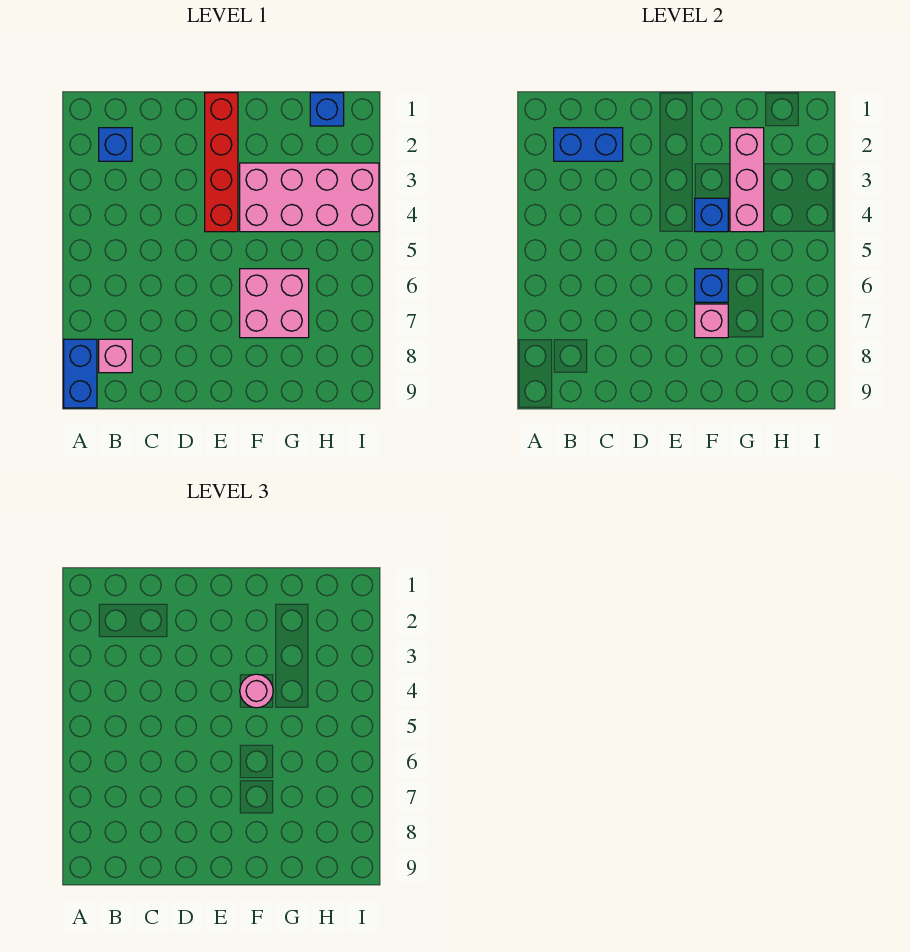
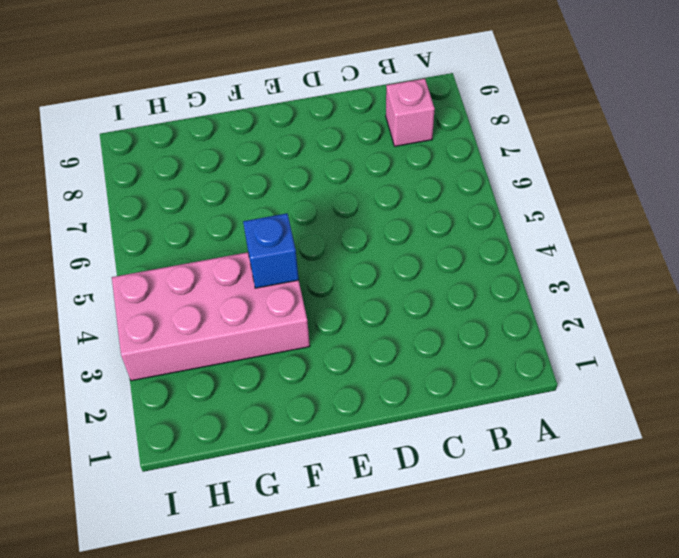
none -> blue brick A8:A9 level 1
none -> blue brick B2 level 1
none -> red brick E1:E4 level 1

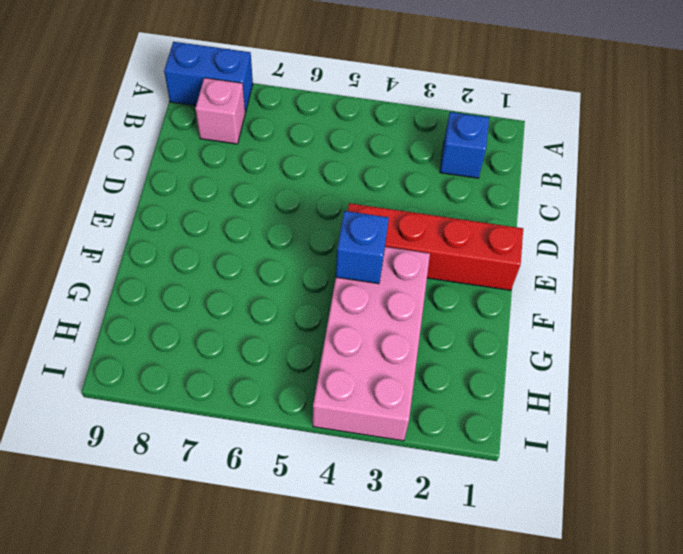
none -> pink brick F6:G7 level 1
none -> blue brick H1 level 1
none -> blue brick B2:C2 level 2

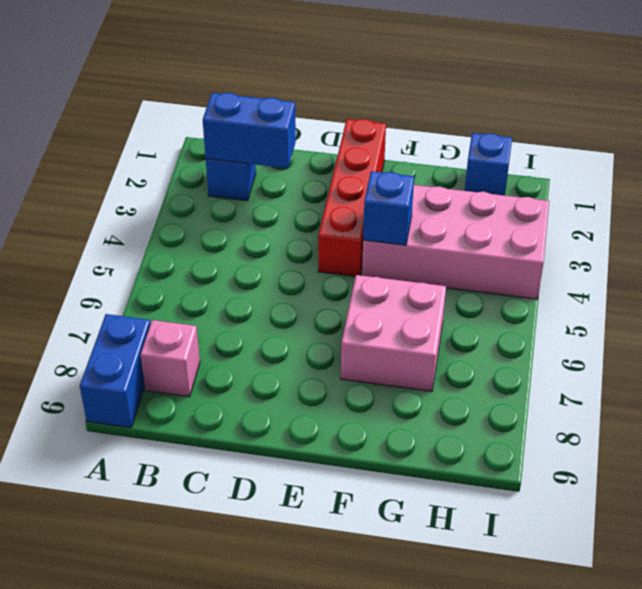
none -> blue brick F6 level 2
none -> pink brick F7 level 2
none -> pink brick G2:G4 level 2

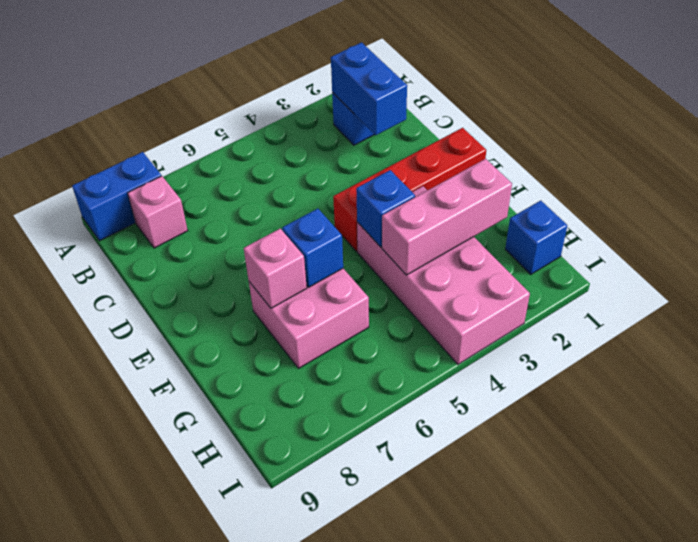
none -> pink round brick F4 level 3

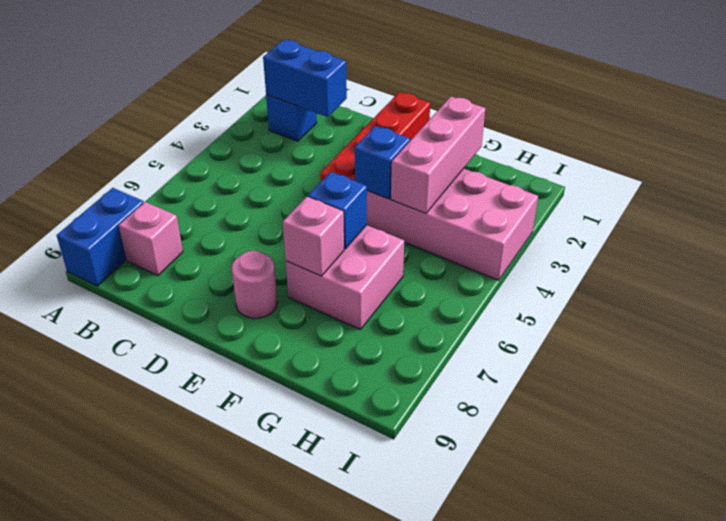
pink round brick E8 level 1 -> pink round brick F4 level 3
none -> blue brick H1 level 1

